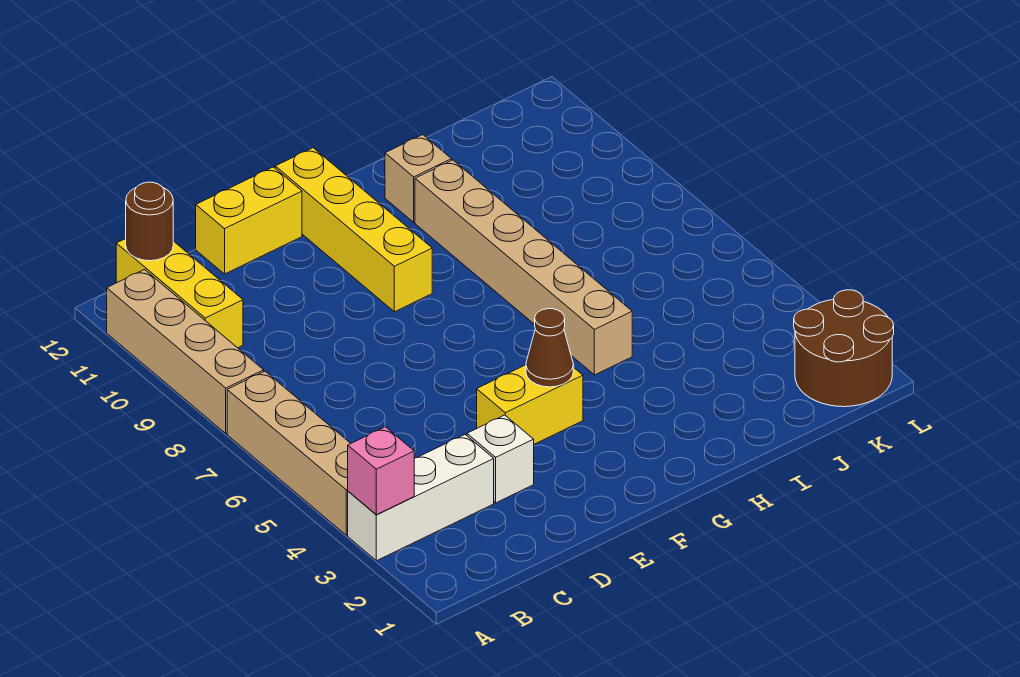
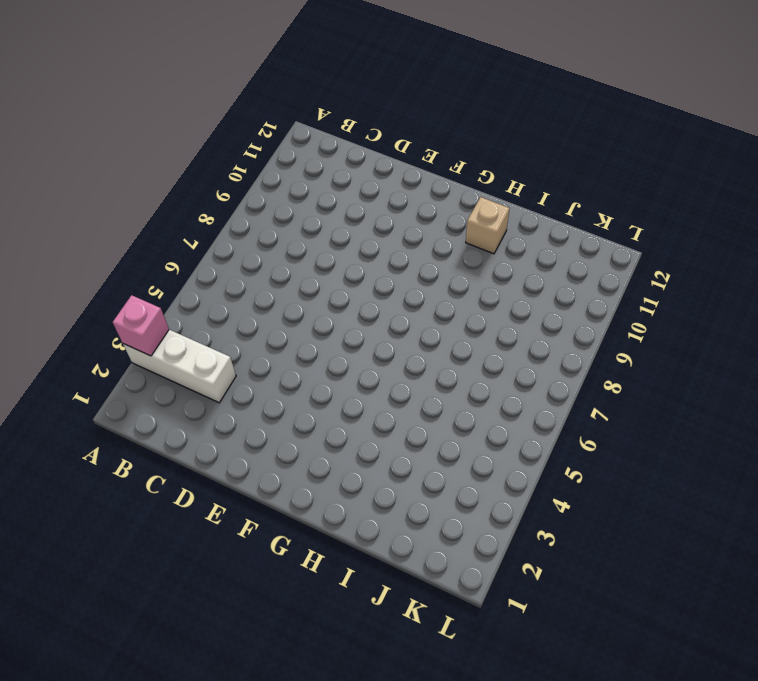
none -> tan brick A4:A7 level 1
none -> tan brick A8:A11 level 1
none -> yellow brick B10:B12 level 1

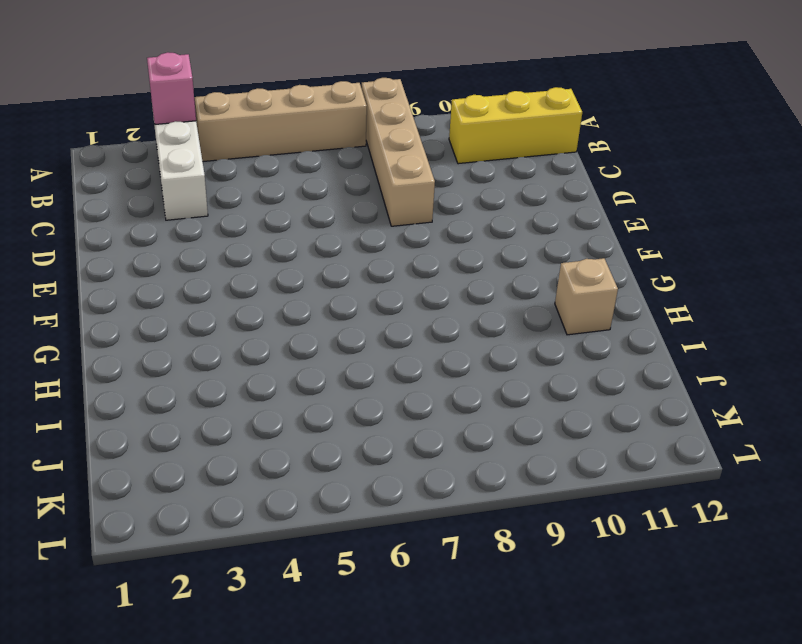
tan brick A8:D8 level 1 -> tan brick A8:A11 level 1
none -> white brick D3 level 1
none -> yellow brick D12:E12 level 1
none -> yellow brick E4:F4 level 1

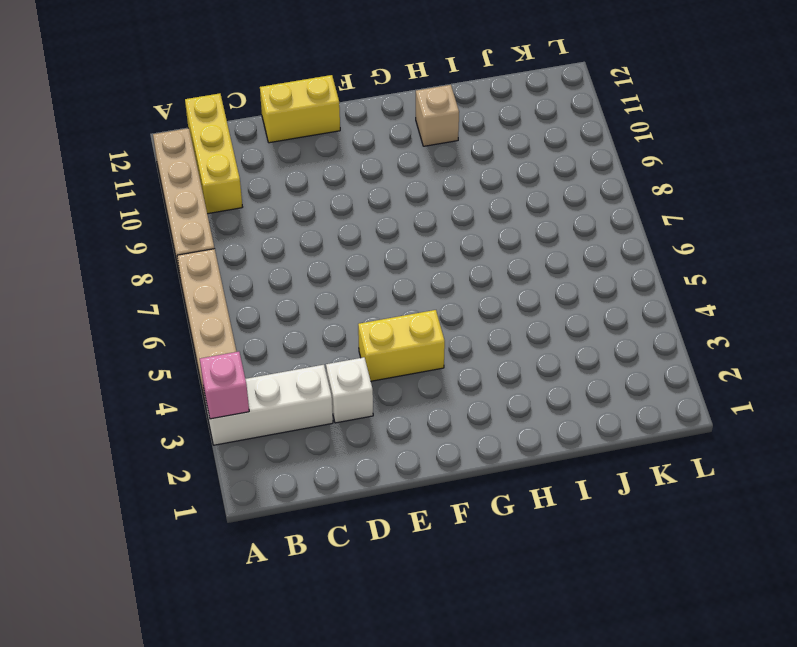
none -> yellow brick F9:F12 level 1
none -> tan brick H5:H10 level 1
none -> brown round brick K1:L2 level 1

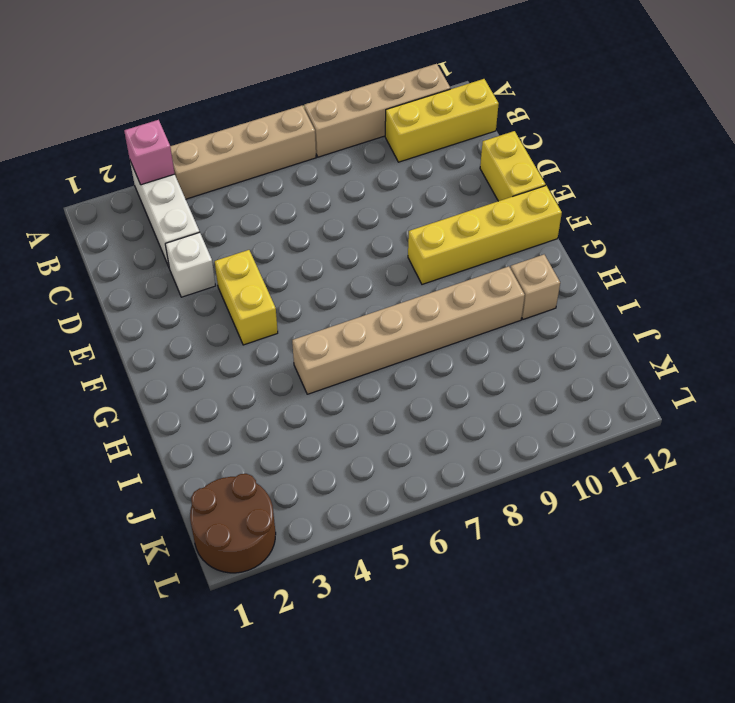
none -> brown round brick B12 level 2
none -> brown cone F4 level 2

